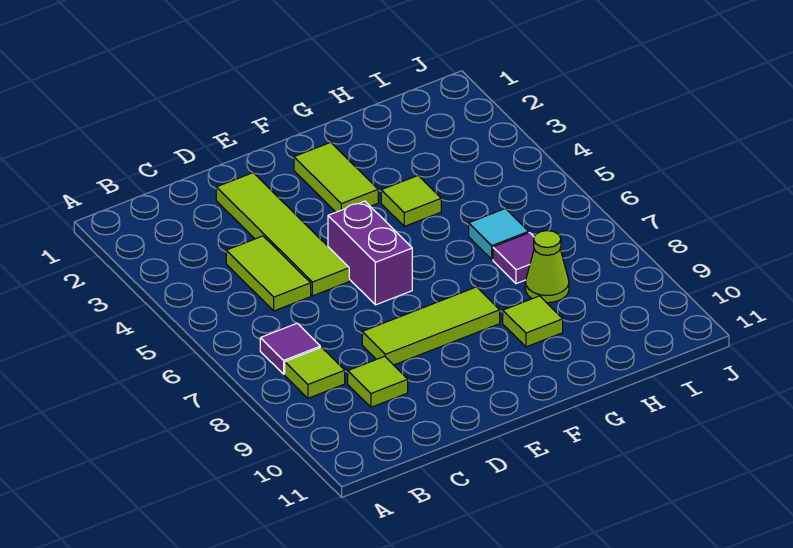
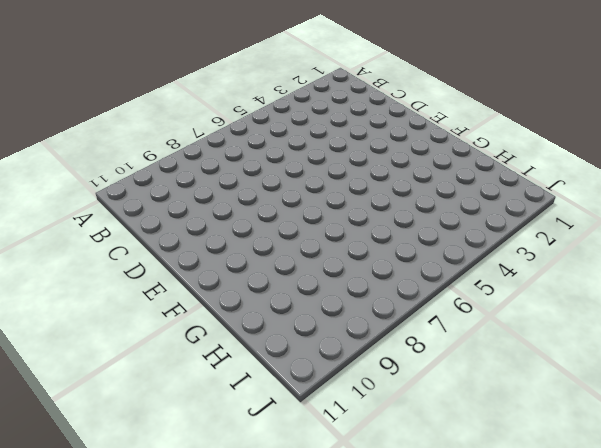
none -> purple tile B7 level 1
none -> lime tile B8 level 1
none -> lime tile C4:C5 level 1

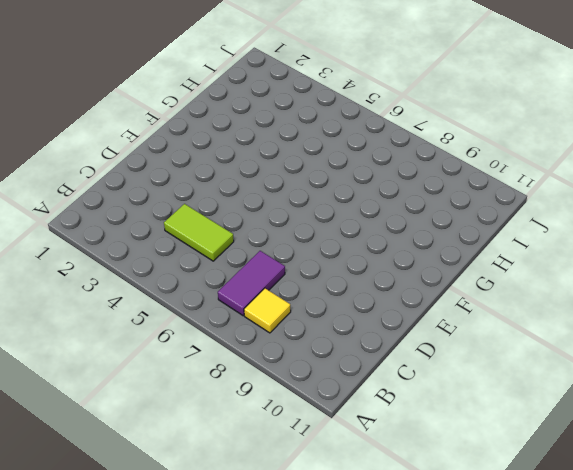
purple tile B7:C7 level 1 -> purple tile B7 level 1
yellow tile B8 level 1 -> lime tile B8 level 1
none -> lime tile C9 level 1
none -> lime tile D2:D5 level 1
none -> lime tile D8:F8 level 1

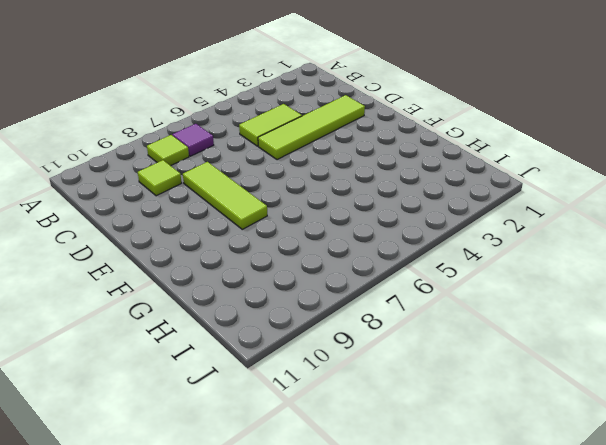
none -> purple brick E5:E6 level 1
none -> lime tile F2:F3 level 1
none -> lime tile G4 level 1

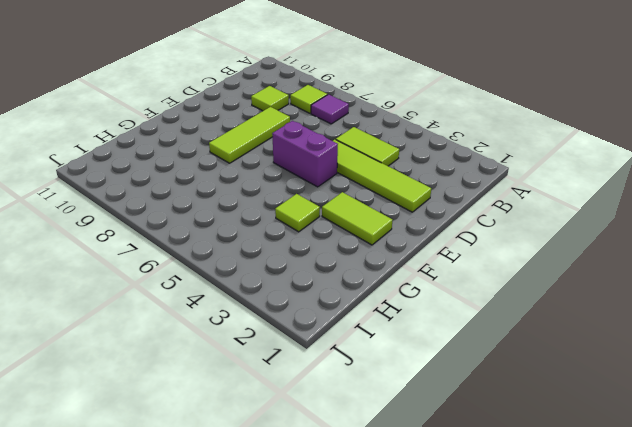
none -> lime tile G9 level 1
none -> cyan tile H6 level 1
none -> purple tile H7 level 1

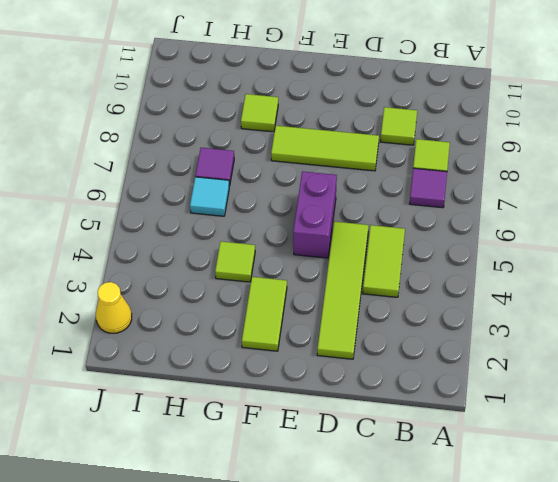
yellow cone J2 level 1 -> none
none -> lime cone H8 level 1

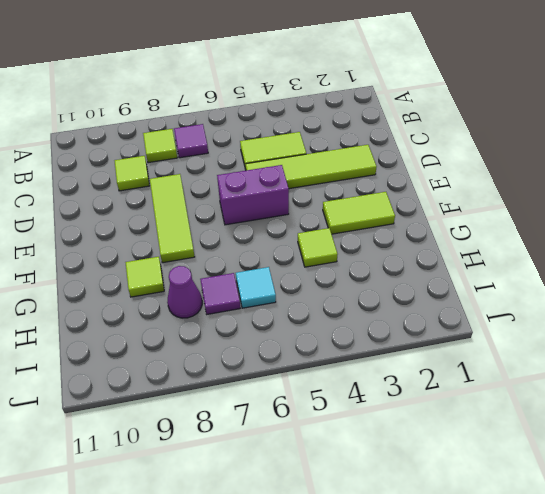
purple cone H8 level 1 -> lime cone H8 level 1

